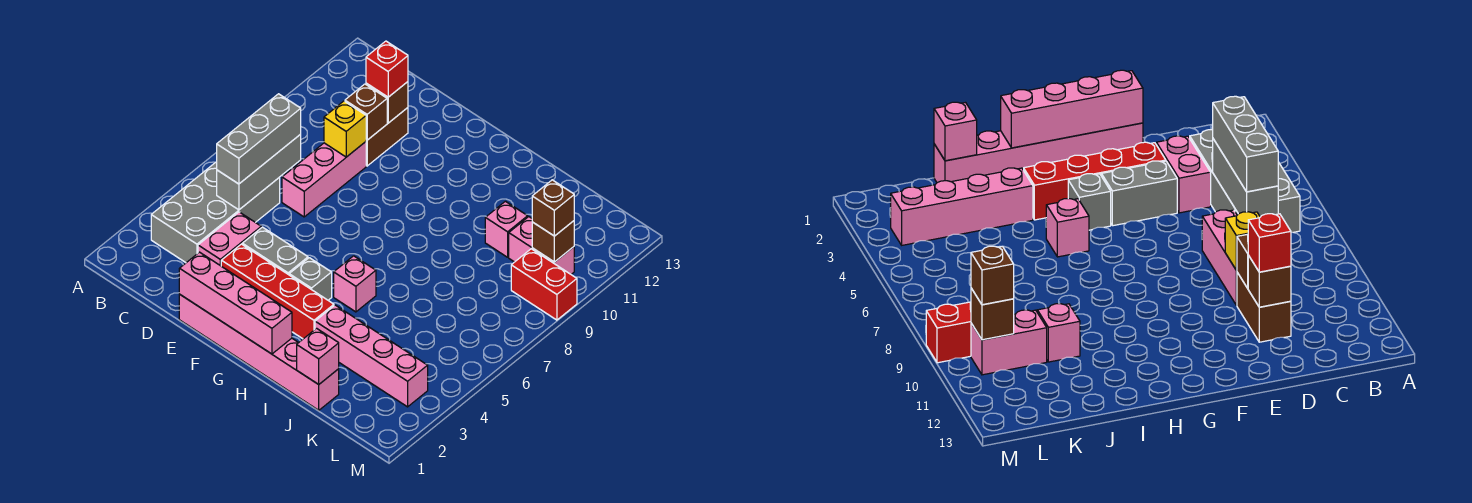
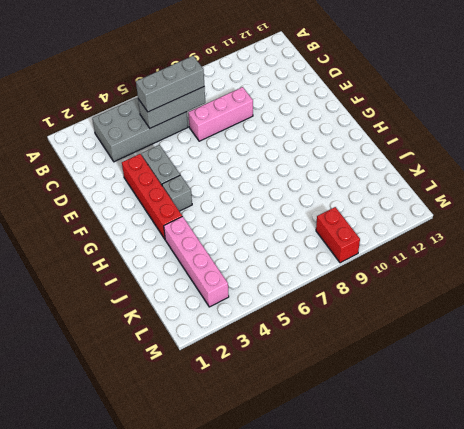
none -> pink brick D3:D4 level 1
none -> brown brick D10:D11 level 1
none -> pink brick E1:J1 level 1

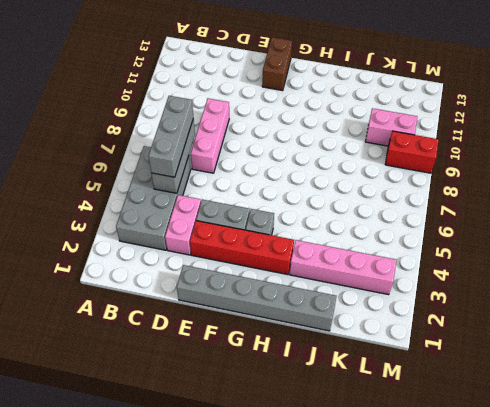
grey brick E1:J1 level 1 -> pink brick E1:J1 level 1
brown brick F12:F13 level 1 -> brown brick D10:D11 level 1
none -> pink brick H5 level 1
none -> pink brick J10 level 1
none -> yellow brick D9 level 2

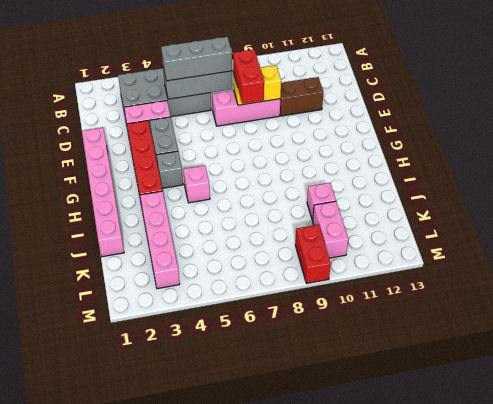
yellow brick D8:D9 level 2 -> yellow brick D9 level 2
red brick D8:E8 level 3 -> none
none -> brown brick D10 level 2
none -> brown brick D11 level 2
none -> pink brick E1:H1 level 2

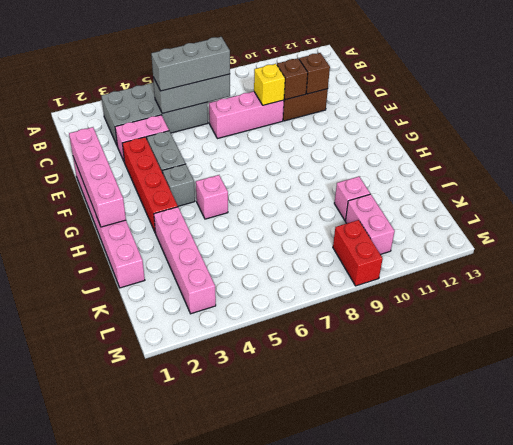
none -> pink brick J1 level 2
none -> brown brick L10 level 2
none -> red brick D11 level 3

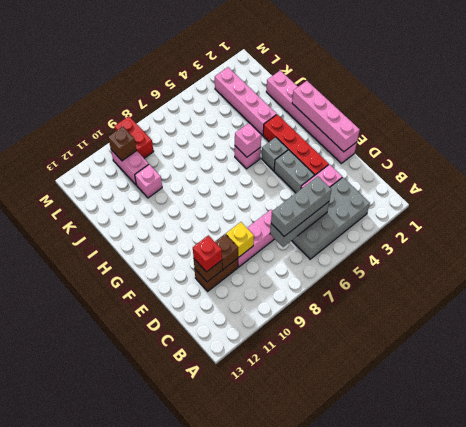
pink brick H5 level 2 -> pink brick J1 level 2
none -> brown brick L10 level 3

